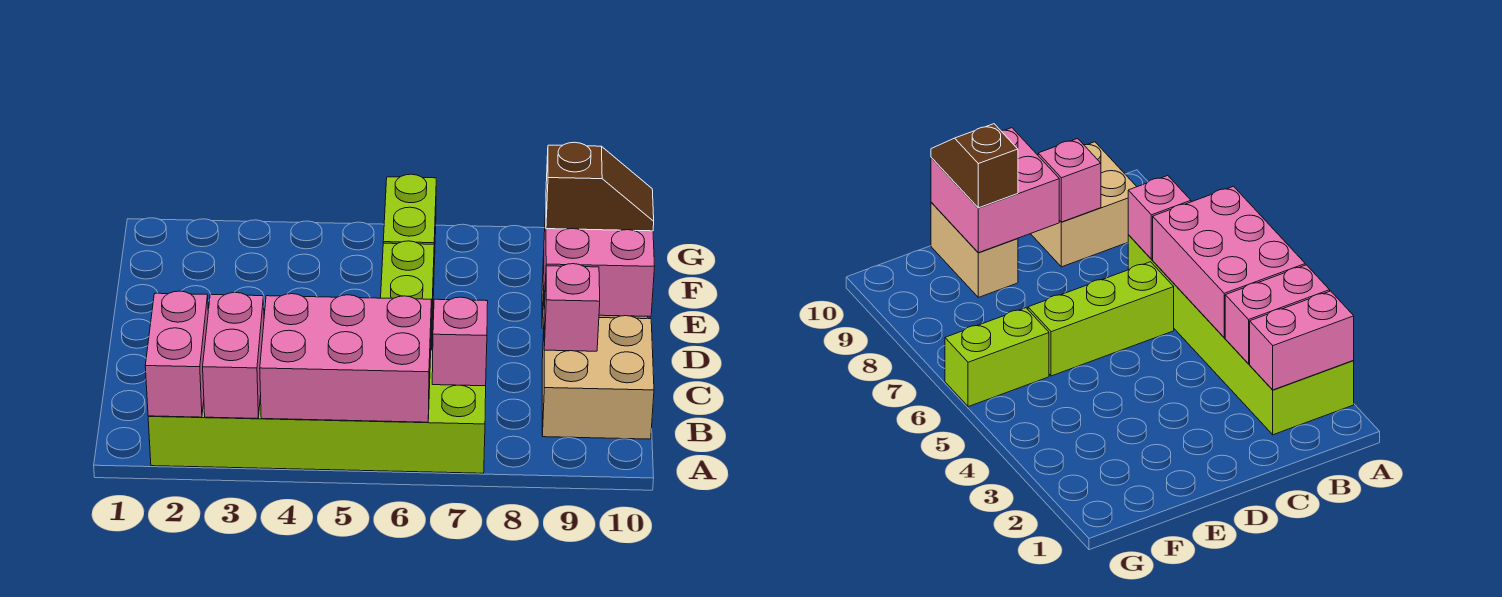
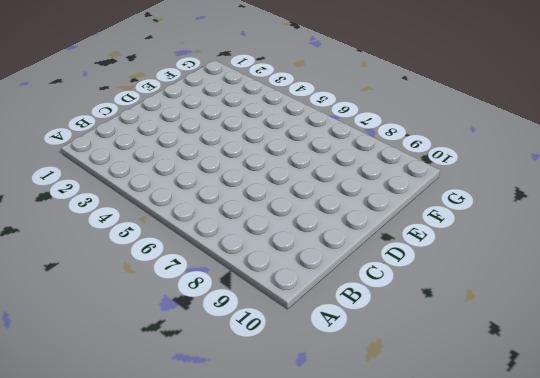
none -> lime brick A2:B7 level 1
none -> tan brick B9:C10 level 1
none -> lime brick C6:E6 level 1

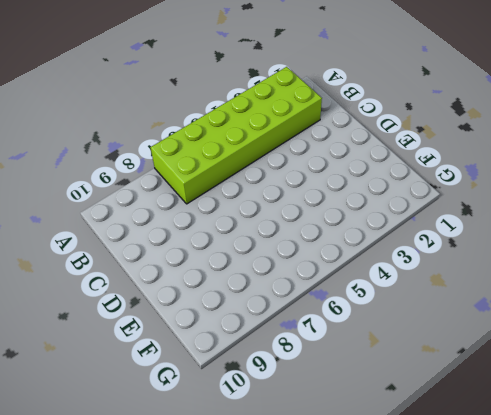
none -> tan brick B9:C10 level 1
none -> lime brick C6:E6 level 1
none -> tan brick E9:E10 level 1

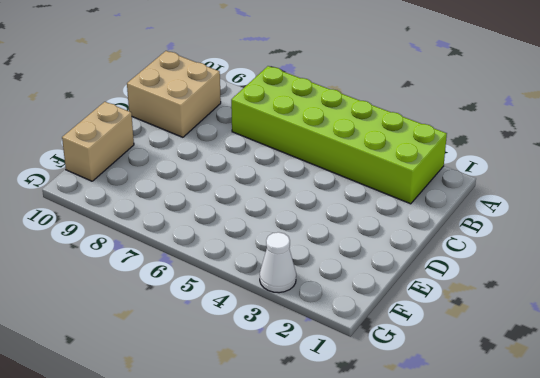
tan brick E10:F10 level 1 -> tan brick E9:E10 level 1
white cone G3 level 1 -> none
none -> lime brick C6:E6 level 1
none -> lime brick F6:G6 level 1
none -> pink brick A2:B2 level 2

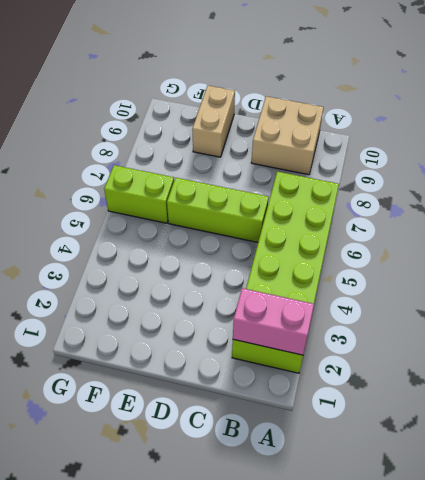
none -> pink brick A3:B3 level 2
none -> pink brick A4:B6 level 2
none -> pink brick B7 level 2

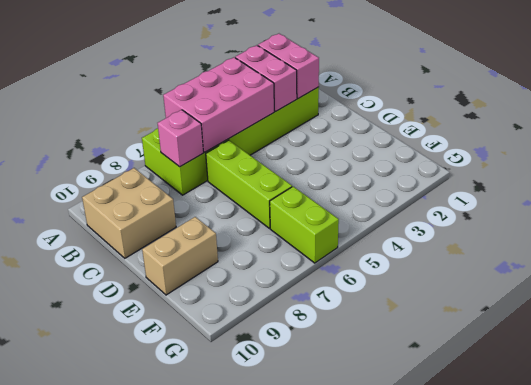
none -> pink brick C9 level 2
none -> pink brick D9:E10 level 2
none -> brown slope E9:E10 level 3 top 9

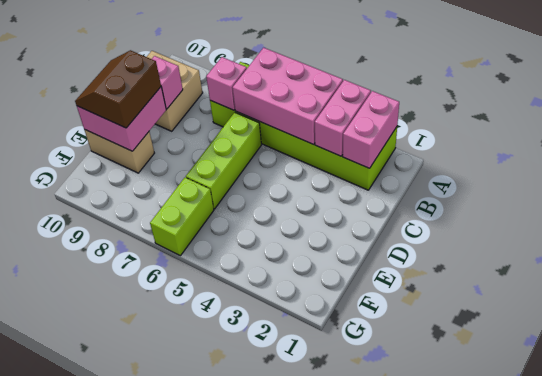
brown slope D9:E10 level 3 top 9 -> brown slope E9:E10 level 3 top 9

